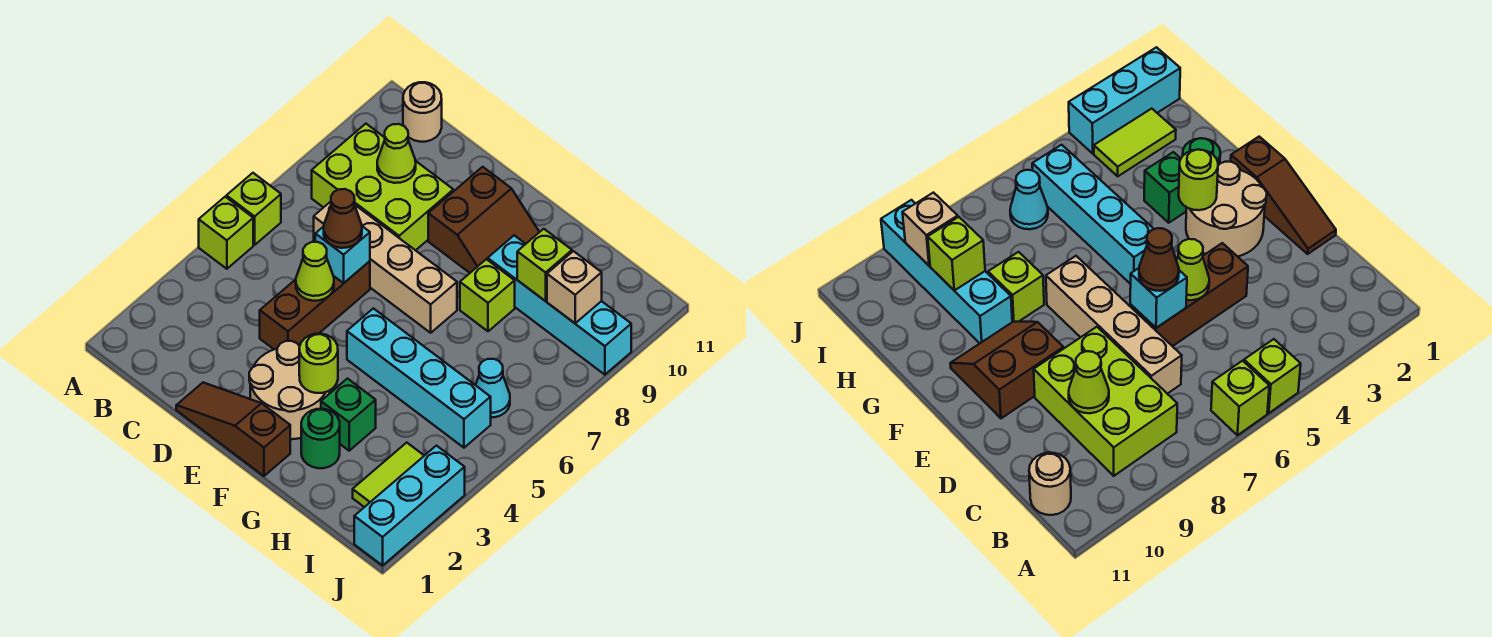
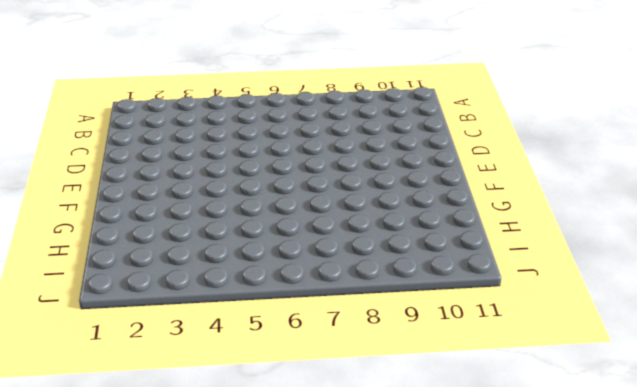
none -> lime brick A5 level 1
none -> lime brick A6 level 1
none -> lime brick B8:D9 level 1

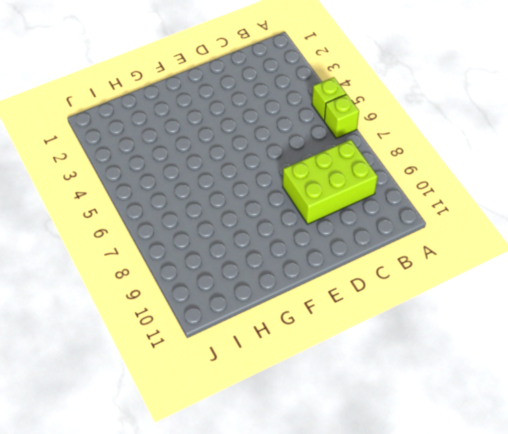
none -> tan round brick B11 level 1
none -> tan brick C7:F7 level 1
none -> brown slope D1:F1 level 1 top F

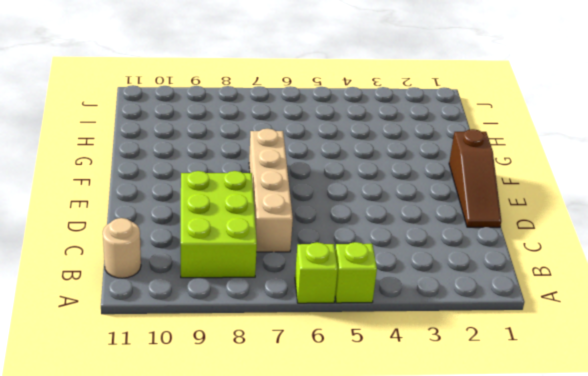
none -> brown brick D4:D6 level 1
none -> tan round brick E2:F3 level 1
none -> brown slope E9:F10 level 1 top E

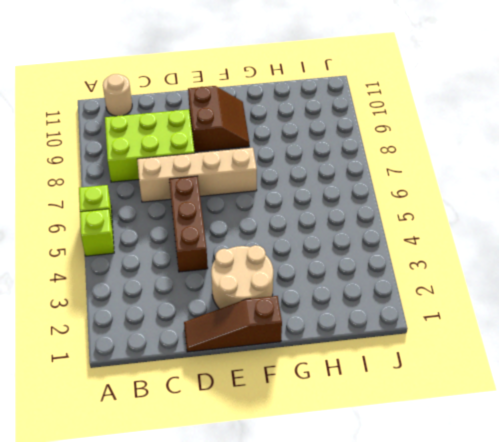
none -> cyan brick F5:I5 level 1
none -> green round brick G2 level 1
none -> green brick G3 level 1

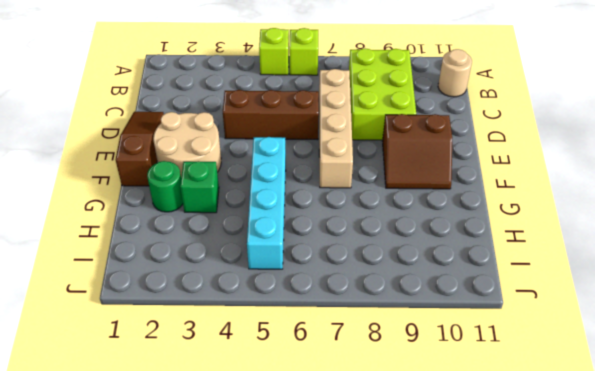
none -> lime brick G8 level 1
none -> cyan brick G9:J9 level 1
none -> lime tile I2:I3 level 1

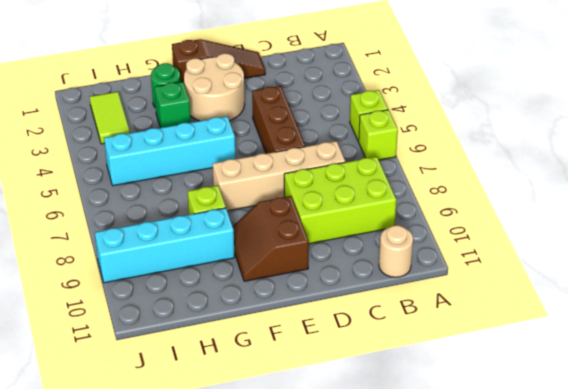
none -> cyan cone I6 level 1
none -> cyan brick J1:J3 level 1
none -> lime cone C9 level 2

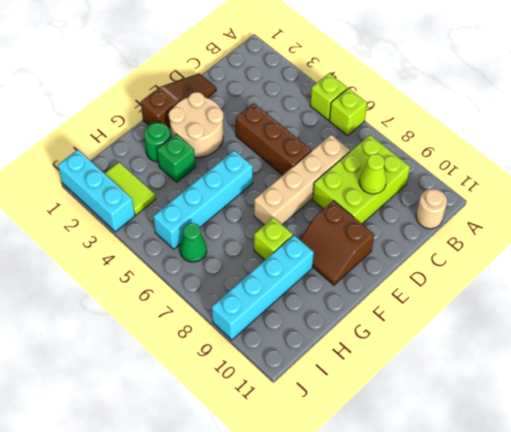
green cone I6 level 1 -> cyan cone I6 level 1
none -> lime cone D5 level 2
none -> cyan brick D6 level 2
none -> lime round brick F3 level 2

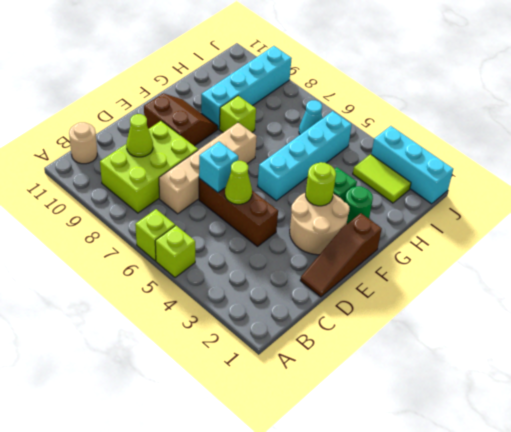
none -> lime brick H9 level 2
none -> tan brick I9 level 2
none -> brown cone D6 level 3

